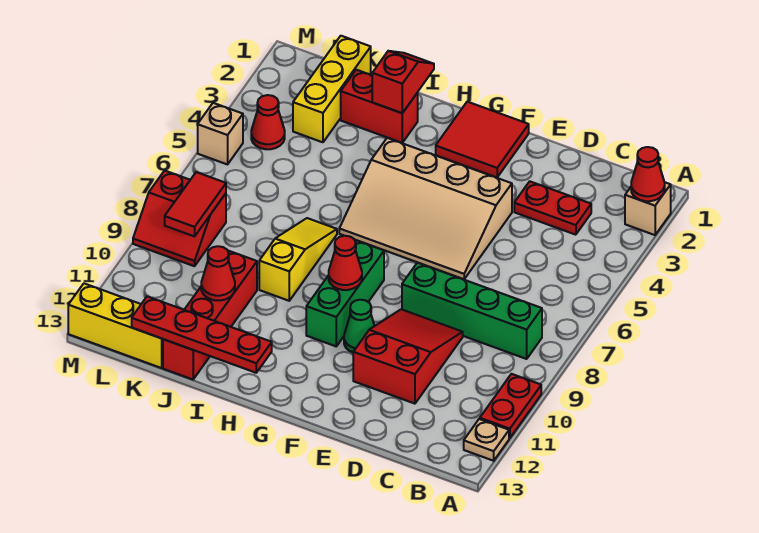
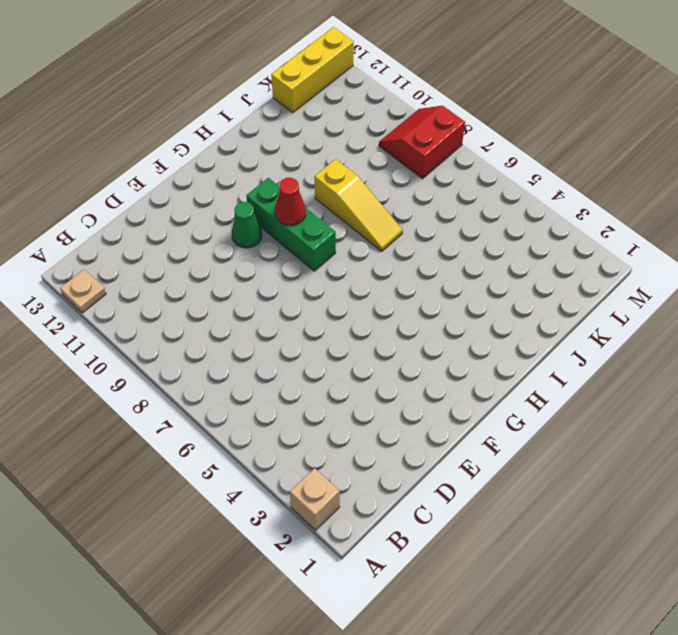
none -> red plate A10:A11 level 1
none -> green brick B8:E8 level 1
none -> red plate C3:D3 level 1

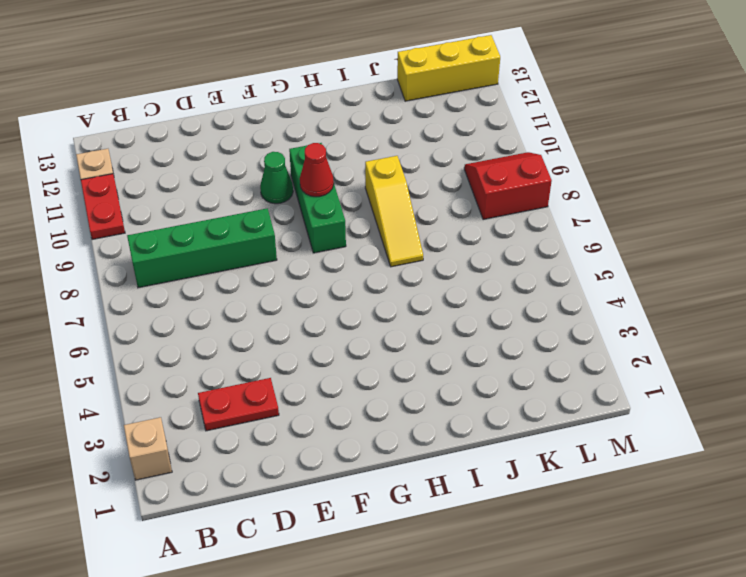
none -> red slope D9:E11 level 1 top 11
none -> tan slope E4:H6 level 1 top 4
none -> red tile F1:G2 level 1

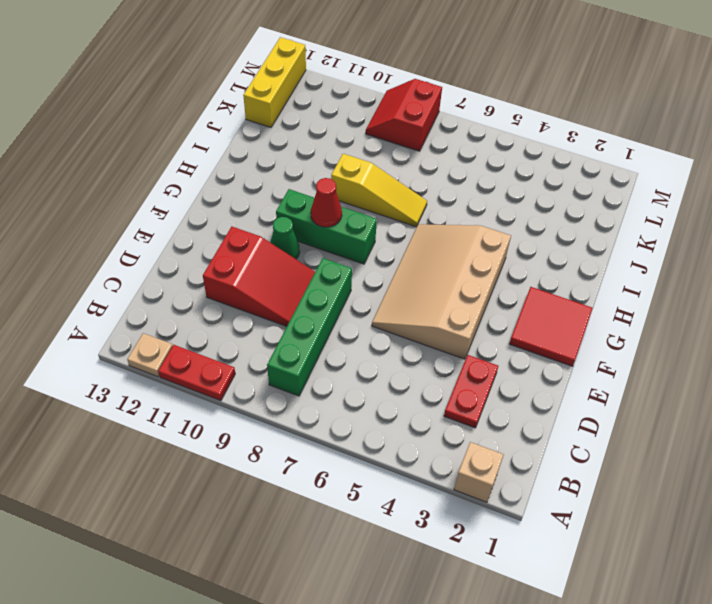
none -> red brick I2:J2 level 1
none -> red brick J10:J13 level 1
none -> yellow brick K1:K3 level 1

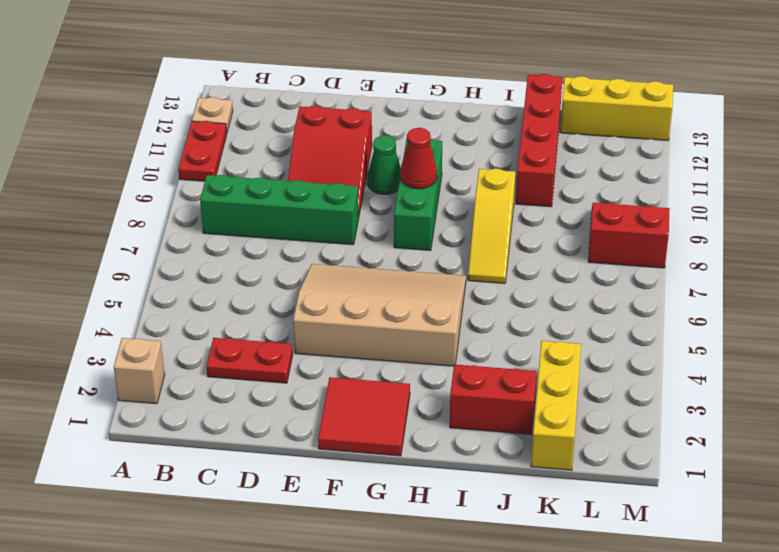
none -> red cone L4 level 1
none -> tan brick M5 level 1
none -> red cone A2 level 2

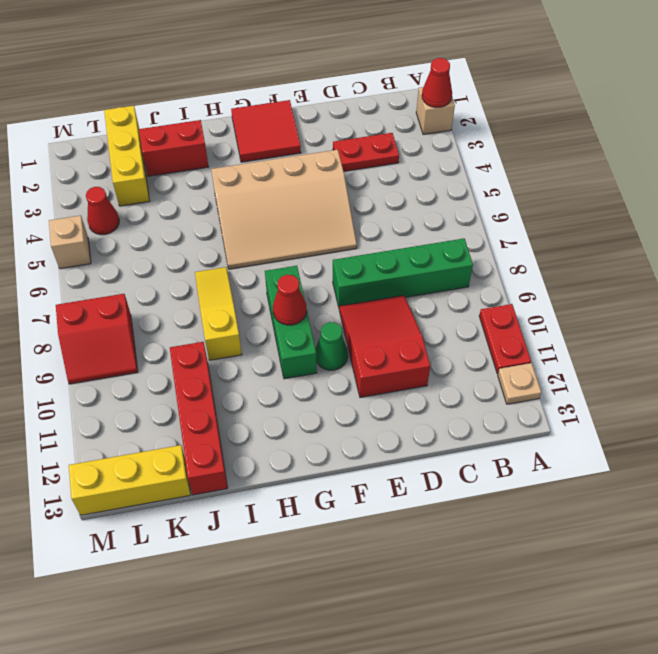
none -> red plate H13:K13 level 2
none -> red slope I1:I2 level 2 top 2
none -> red cone J11 level 2

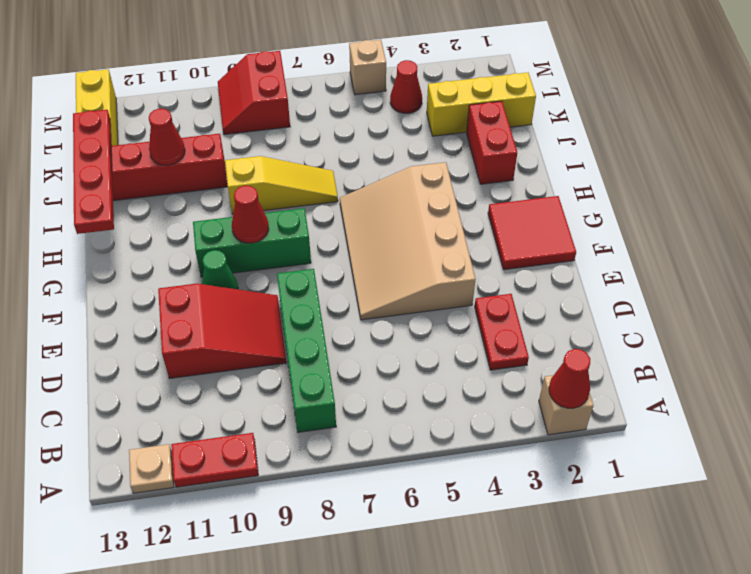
none -> red slope I1:I2 level 2 top 2
none -> red tile L8:L9 level 2

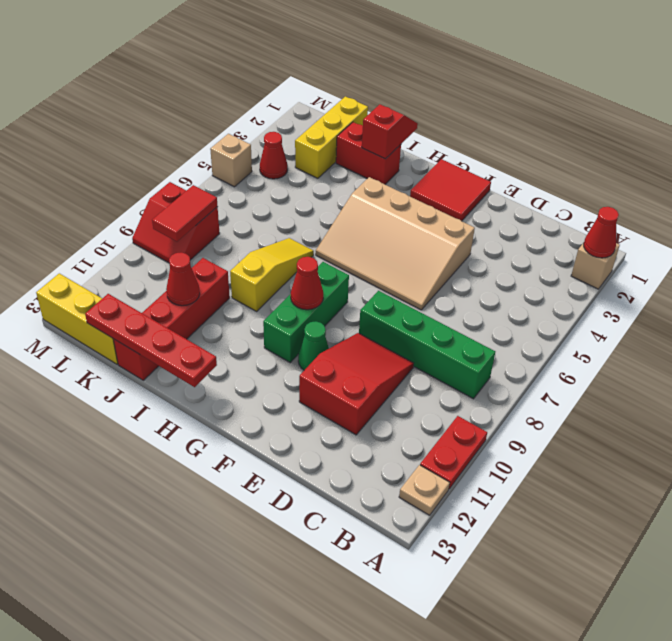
none -> red plate C3:D3 level 1

